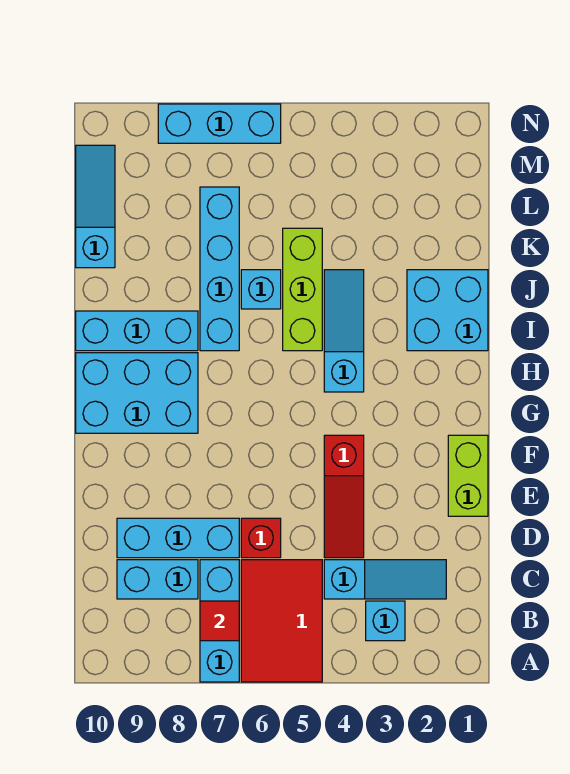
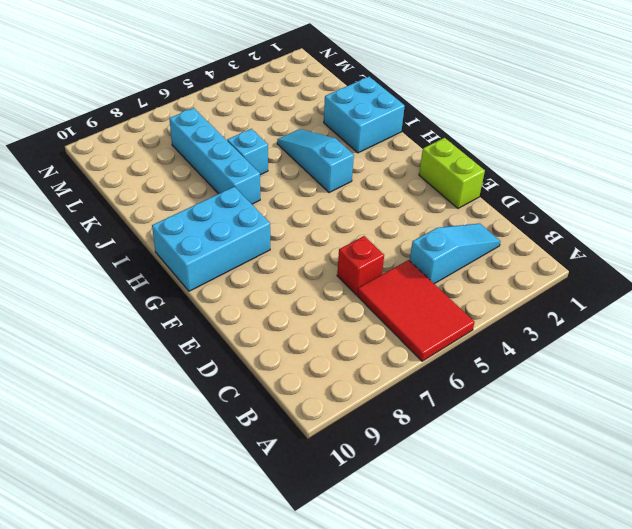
none -> cyan brick A7:C7 level 1
none -> cyan brick B3 level 1
none -> cyan brick C8:C9 level 1

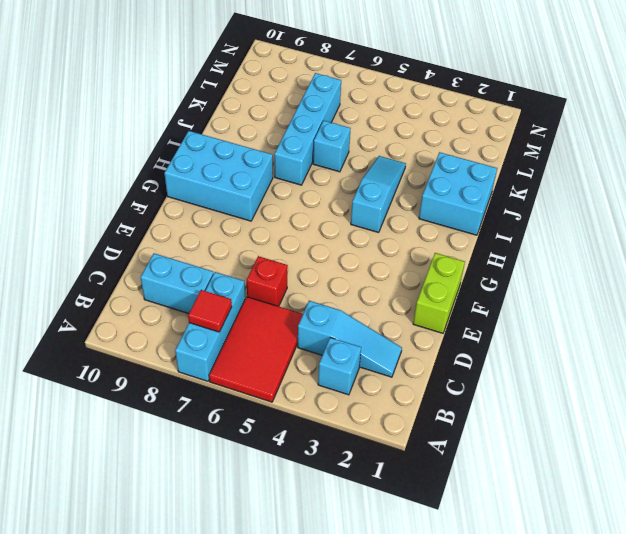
none -> red slope D4:F4 level 1 top F
none -> cyan brick D7:D9 level 1
none -> lime brick I5:K5 level 1

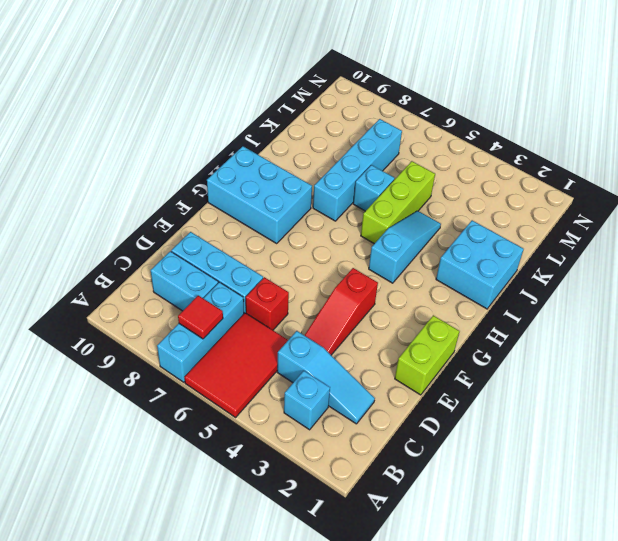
none -> cyan brick I8:I10 level 1
none -> cyan slope K10:M10 level 1 top K
none -> cyan brick N6:N8 level 1

